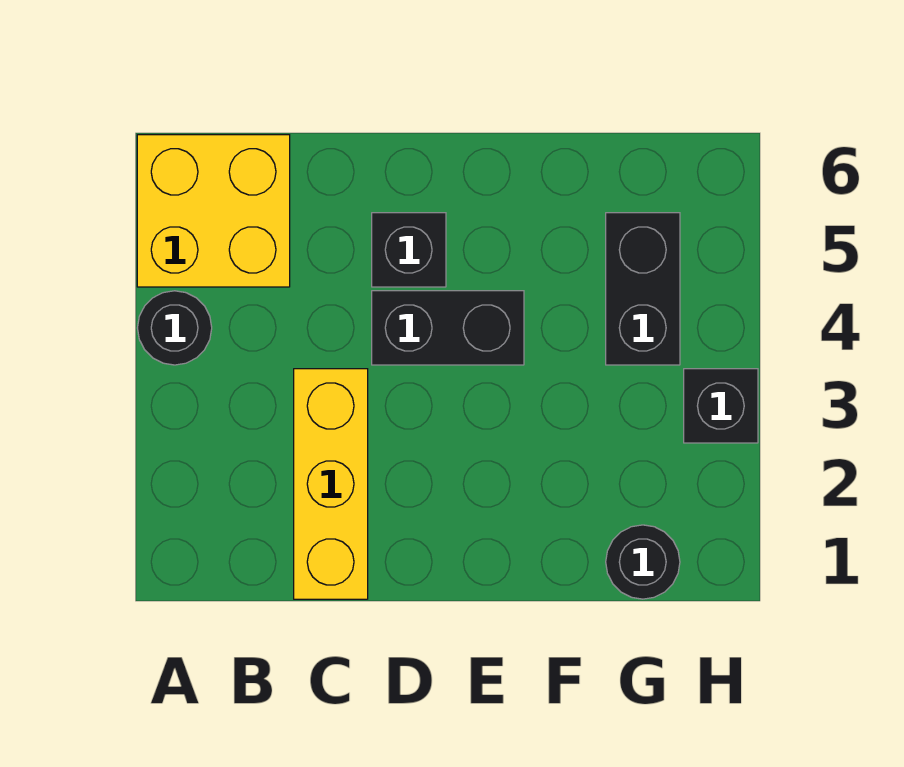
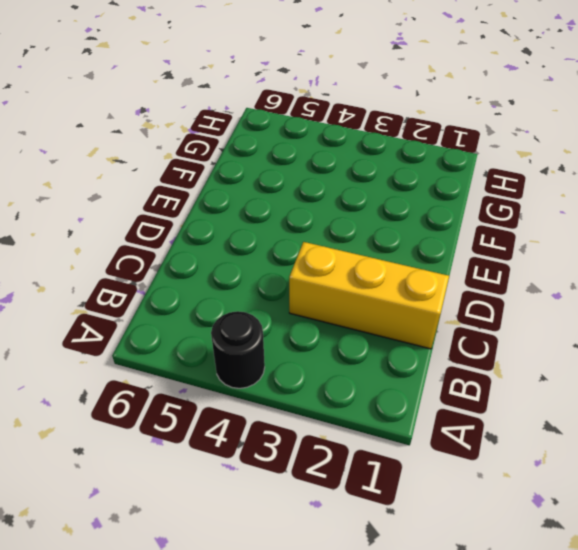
none -> yellow brick A5:B6 level 1
none -> black brick D4:E4 level 1

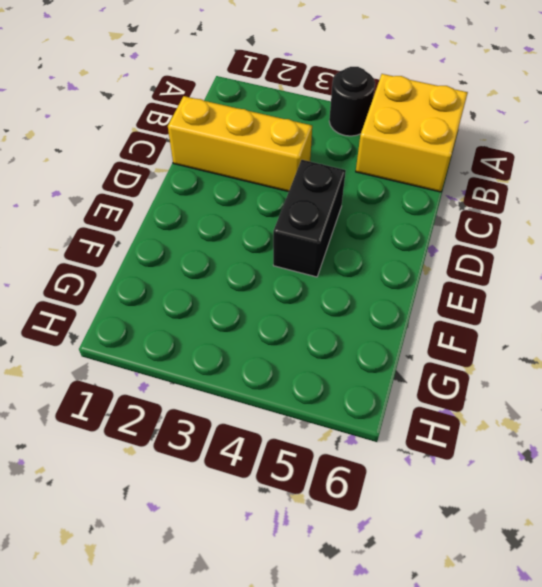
none -> black brick D5 level 1
none -> black round brick G1 level 1

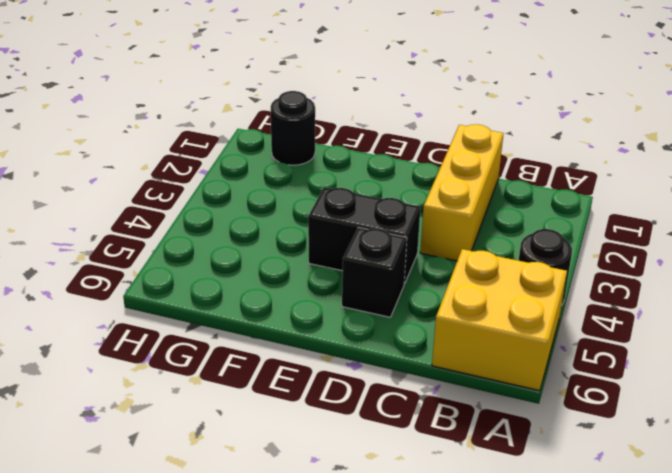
none -> black brick G4:G5 level 1
none -> black brick H3 level 1

